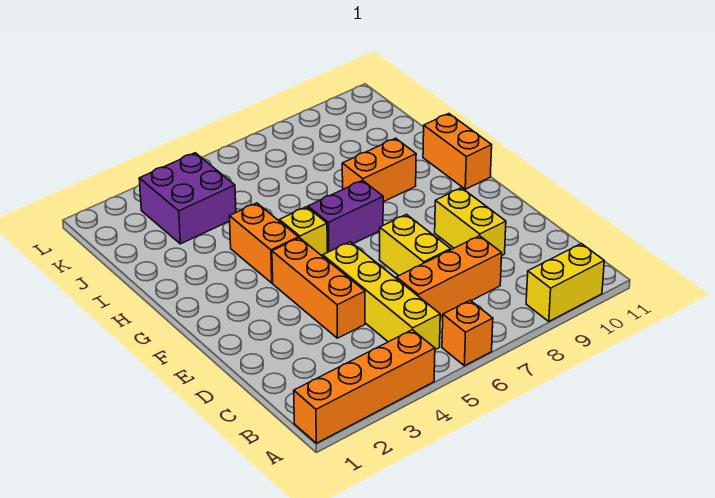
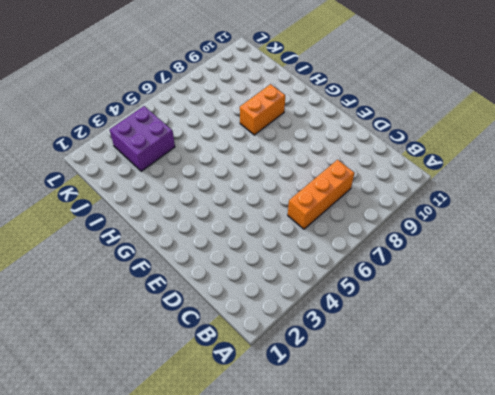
none -> orange brick A1:A4 level 1
none -> orange brick A6 level 1
none -> yellow brick A9:A10 level 1

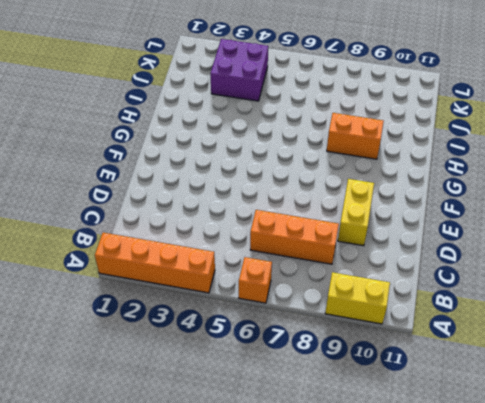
none -> yellow brick B5:E5 level 1
none -> orange brick D4:F4 level 1
none -> yellow brick D7:E7 level 1

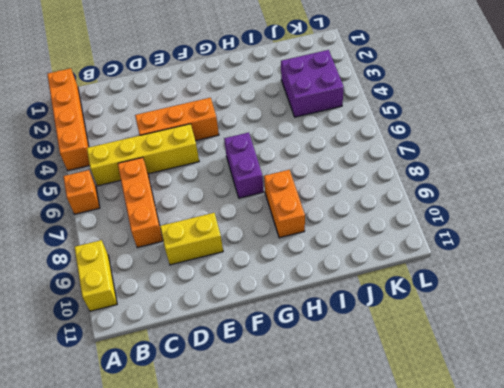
none -> yellow brick D7:E7 level 1
none -> orange brick G4:H4 level 1
none -> yellow brick G5 level 1

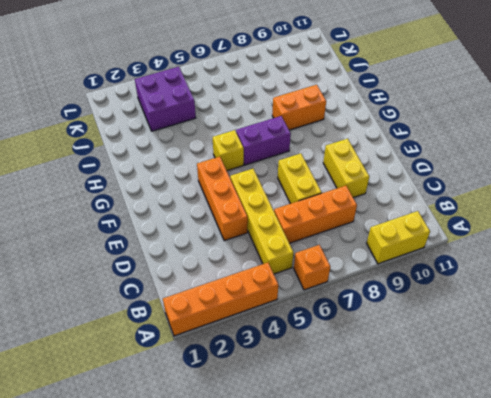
none -> orange brick G4:H4 level 1
none -> orange brick G11:H11 level 1

